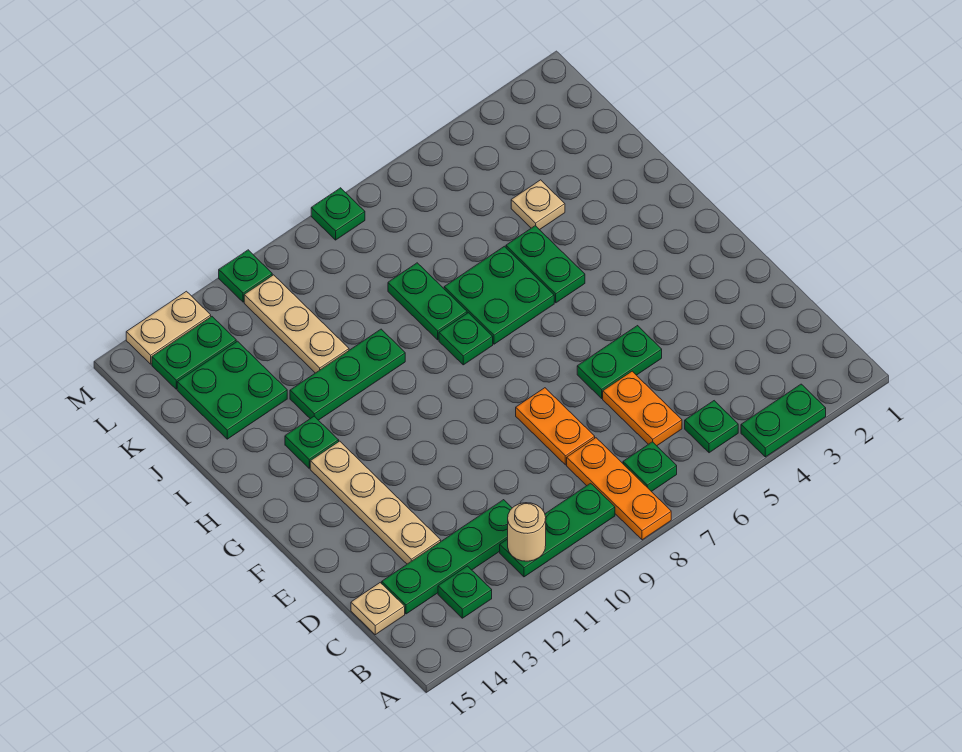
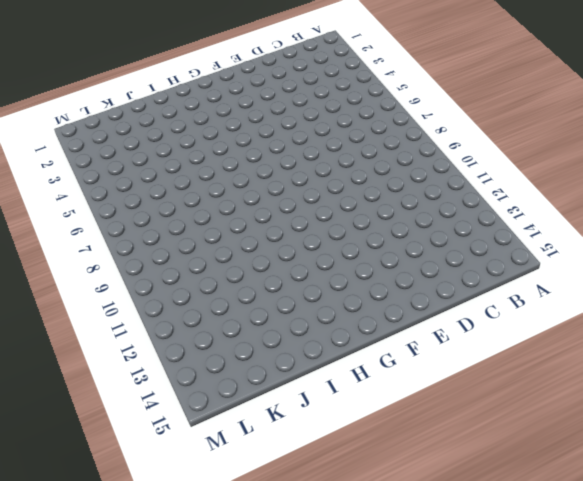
none -> green plate A3:A4 level 1
none -> orange plate A8:C8 level 1
none -> green plate B5 level 1

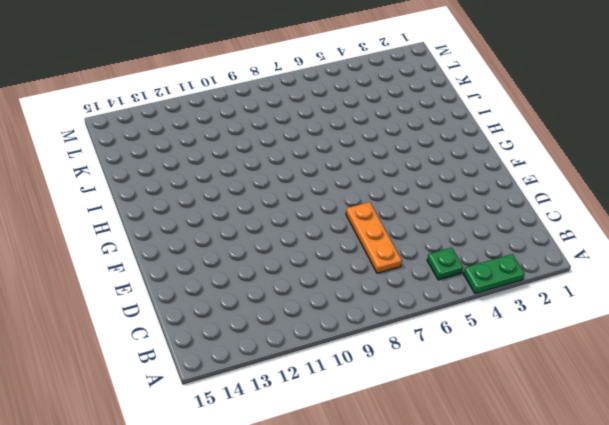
orange plate C7:E7 level 1 -> orange plate A8:C8 level 1
none -> green plate B7 level 1
none -> green plate B9:B11 level 1
none -> green plate B13 level 1

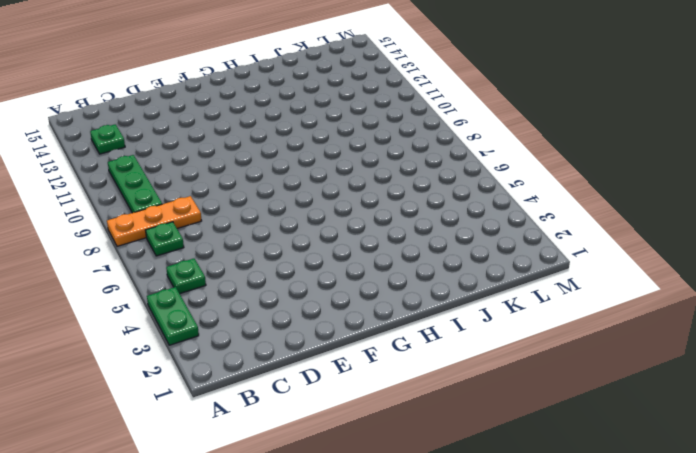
none -> orange plate C6:D6 level 1
none -> green plate C11:C14 level 1
none -> tan plate C15 level 1

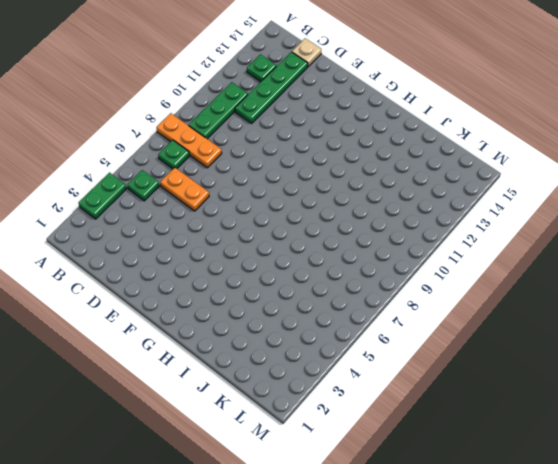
none -> orange plate D8:E8 level 1
none -> tan plate D13:G13 level 1
none -> green plate E5:E6 level 1

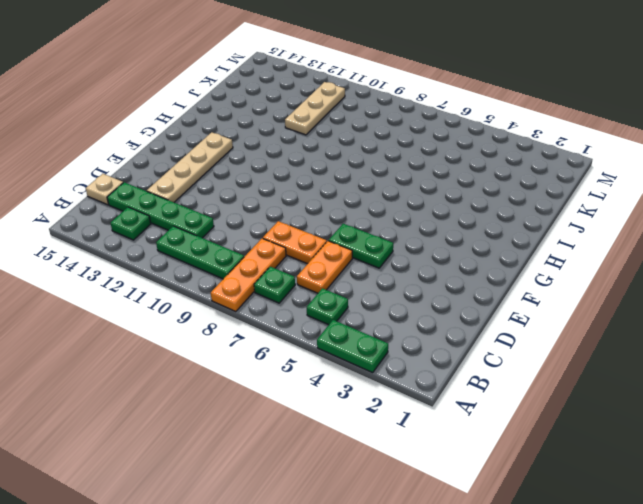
orange plate D7:D8 level 1 -> orange plate D8:E8 level 1
none -> green plate H5:I5 level 1
none -> green plate H6:I7 level 1
none -> green plate H8 level 1

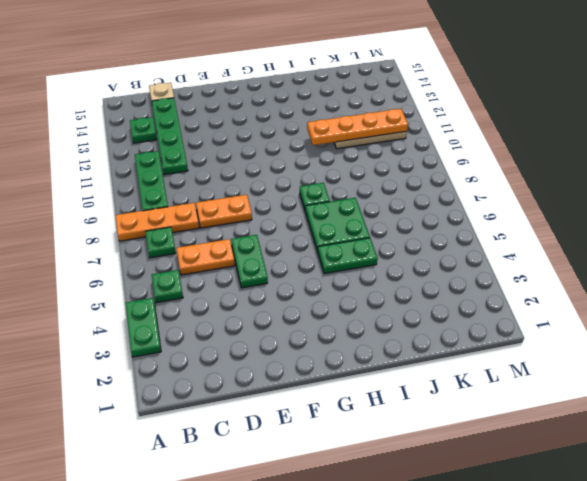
orange plate I11:L11 level 2 -> none
none -> tan plate D13:G13 level 1
none -> green plate H13 level 1
none -> green plate I8:J8 level 1

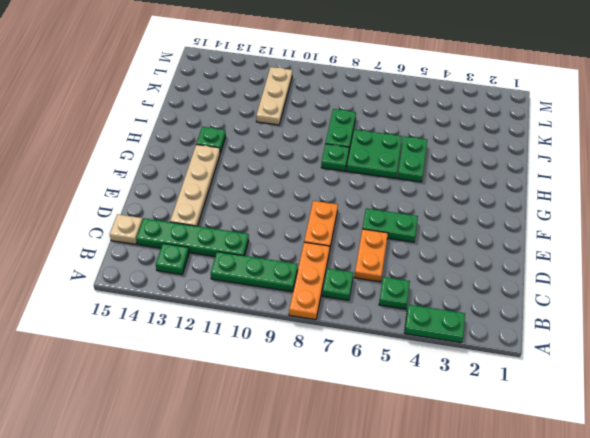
none -> green plate I10:I12 level 1
none -> tan plate J4 level 1
none -> green plate J13:K14 level 1

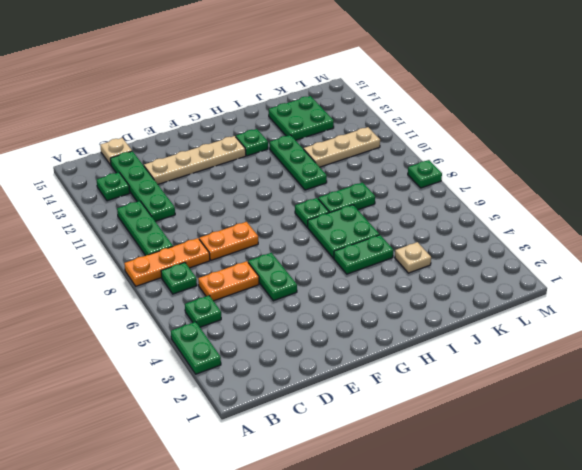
none -> green plate L13:L14 level 1
none -> green plate M11 level 1
none -> tan plate M13:M14 level 1

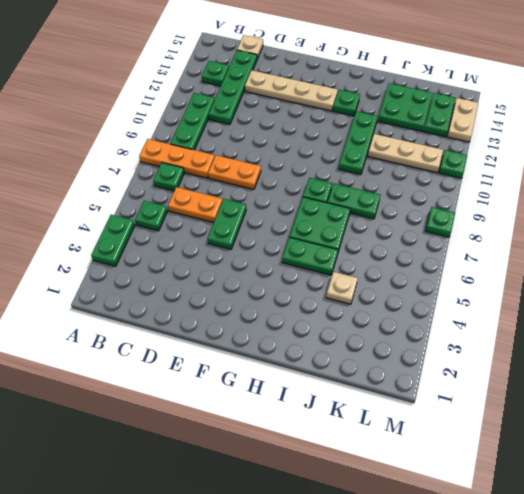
none -> tan round brick B11 level 2

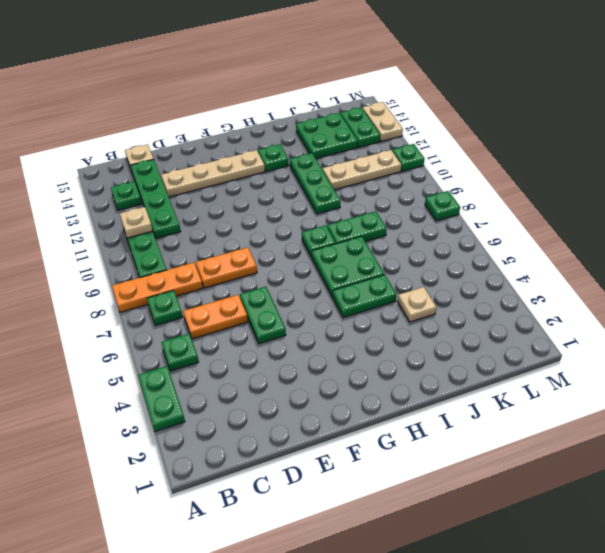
tan plate B11 level 2 -> tan round brick B11 level 2

